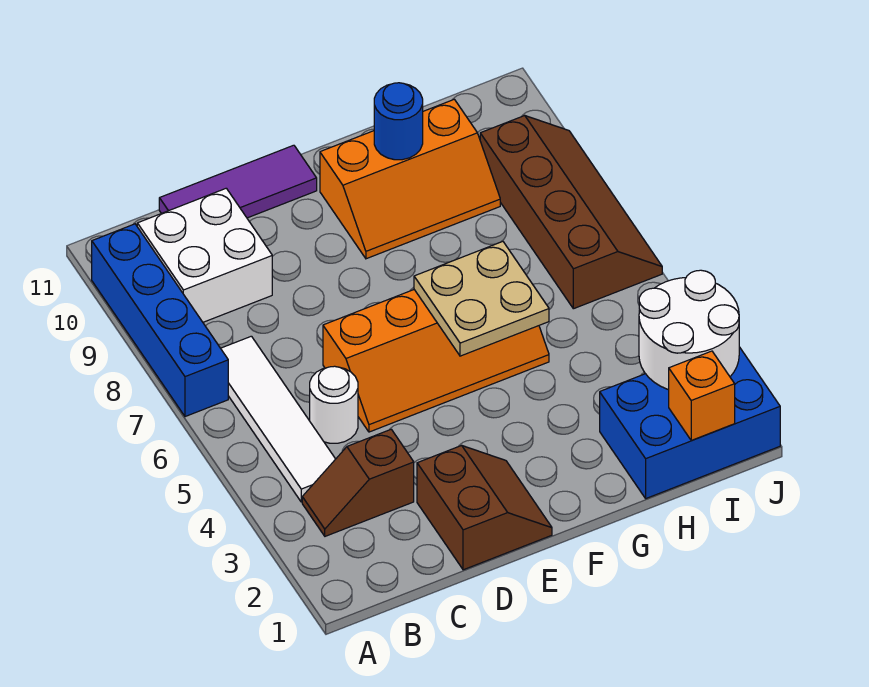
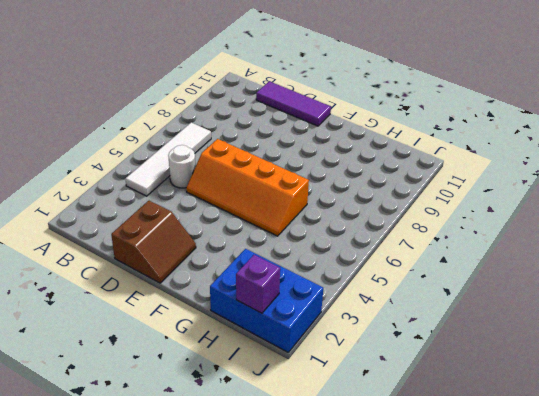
purple brick I1 level 2 -> orange brick I1 level 2
none -> blue brick A7:A10 level 1
none -> brown slope B3:C3 level 1 top C
none -> white brick B9:C10 level 1

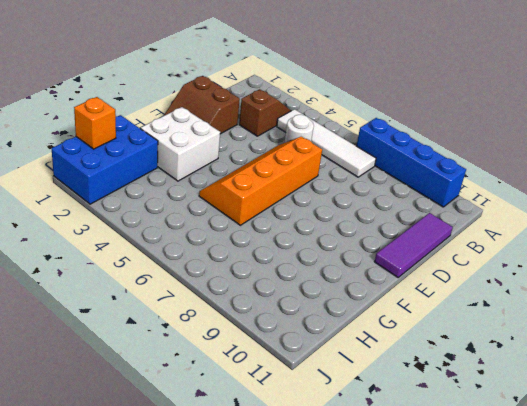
white brick F2:G3 level 1 -> white brick B9:C10 level 1
none -> orange slope F9:H10 level 1 top 10
none -> brown slope I6:J9 level 1 top I
none -> tan plate F5:G6 level 2

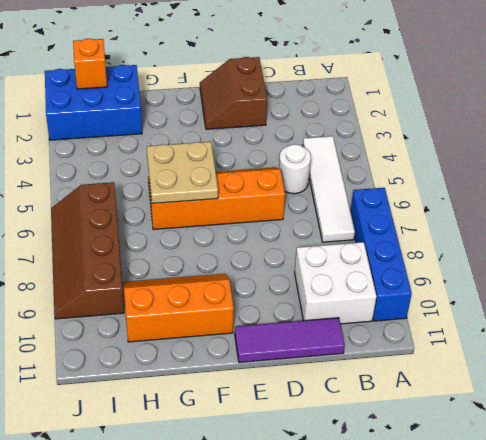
none -> brown slope B3:C3 level 1 top C
none -> blue round brick G10 level 2
none -> white round brick I2:J3 level 2

